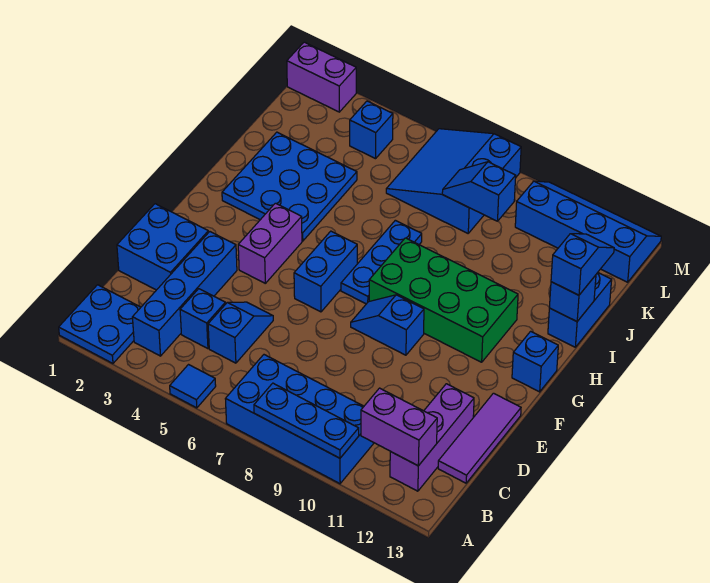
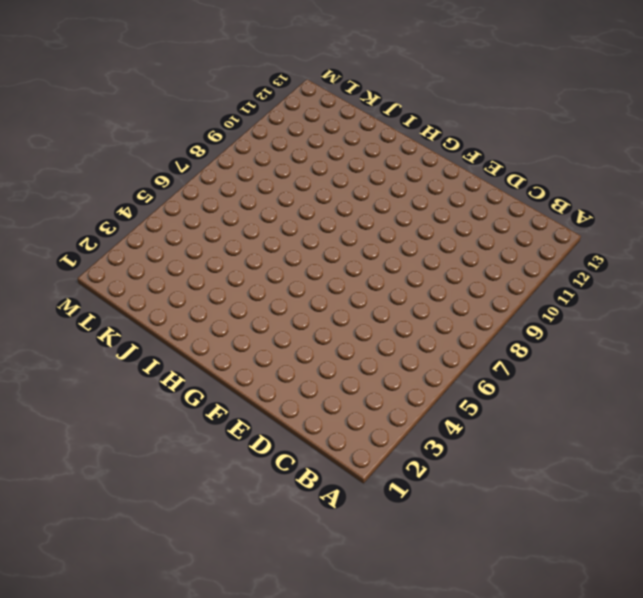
none -> blue plate A1:B2 level 1
none -> blue tile A5 level 1
none -> blue brick A7:B10 level 1

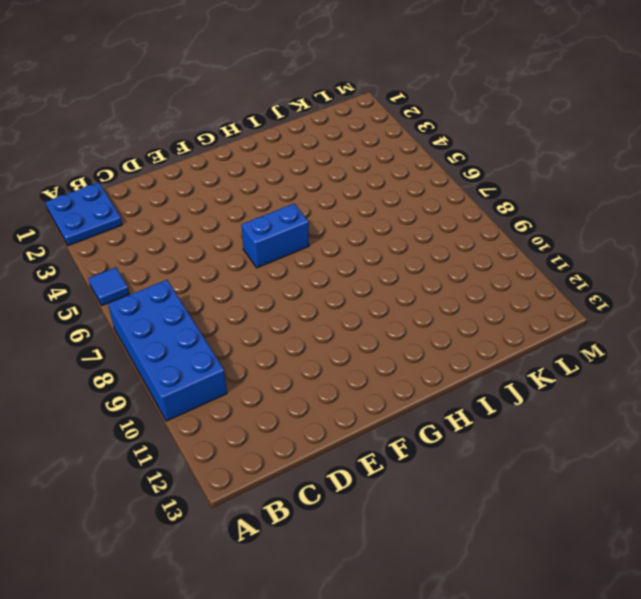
none -> blue brick B3:E3 level 1
none -> purple brick B12:D12 level 1
none -> blue brick C4 level 1

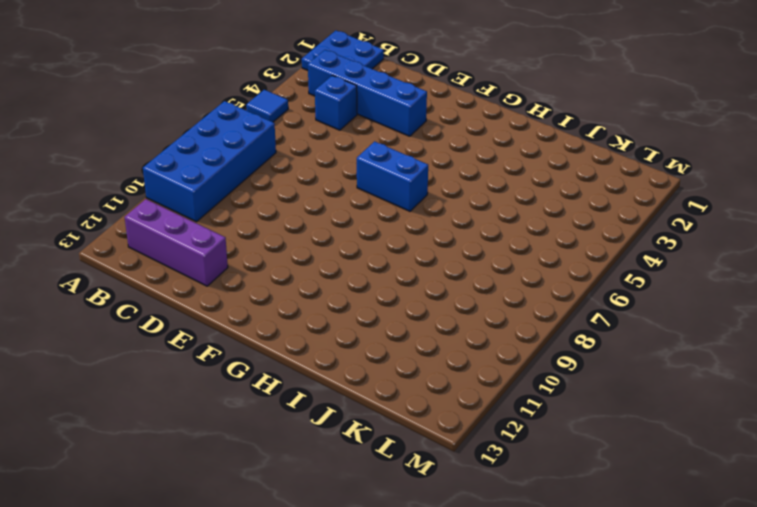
none -> blue slope C5:D5 level 1 top C
none -> purple tile C13:E13 level 1
none -> blue brick D1:E2 level 1

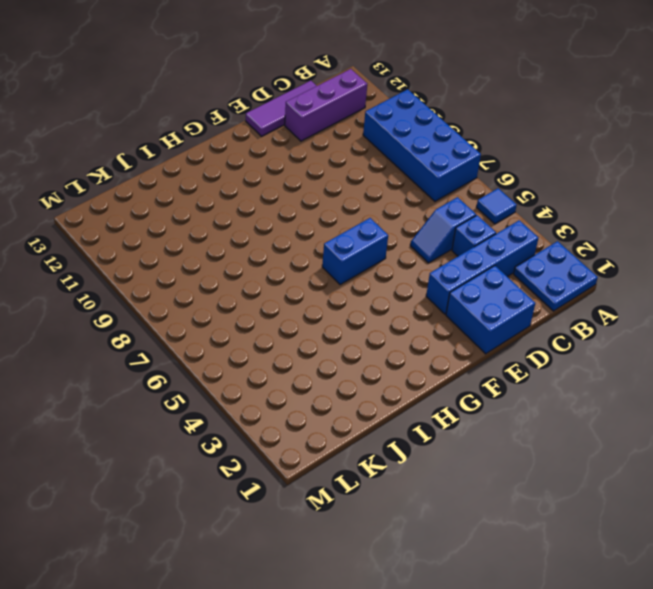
none -> purple brick F4:G4 level 1
none -> blue slope F8:F9 level 1 top 9
none -> blue plate G7:I7 level 1

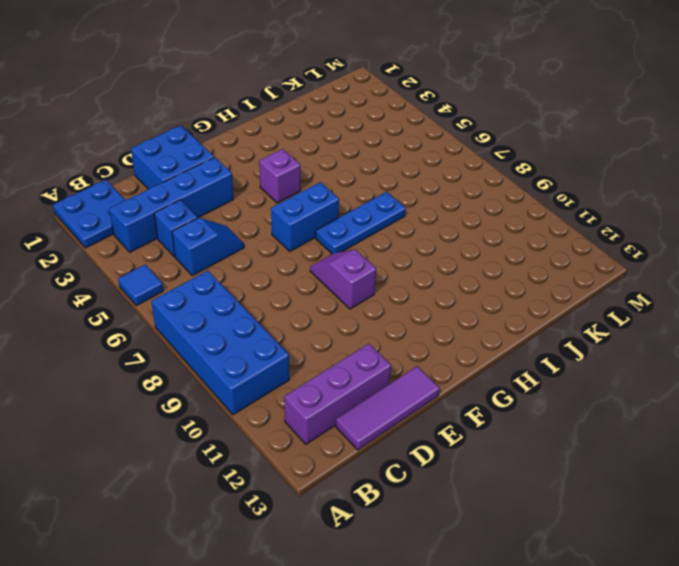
purple slope F8:F9 level 1 top 9 -> blue slope F8:F9 level 1 top 9
purple brick G4 level 1 -> purple brick F4:G4 level 1
none -> green brick G8:H11 level 1
none -> blue brick G13 level 1
none -> blue plate H2:J4 level 1

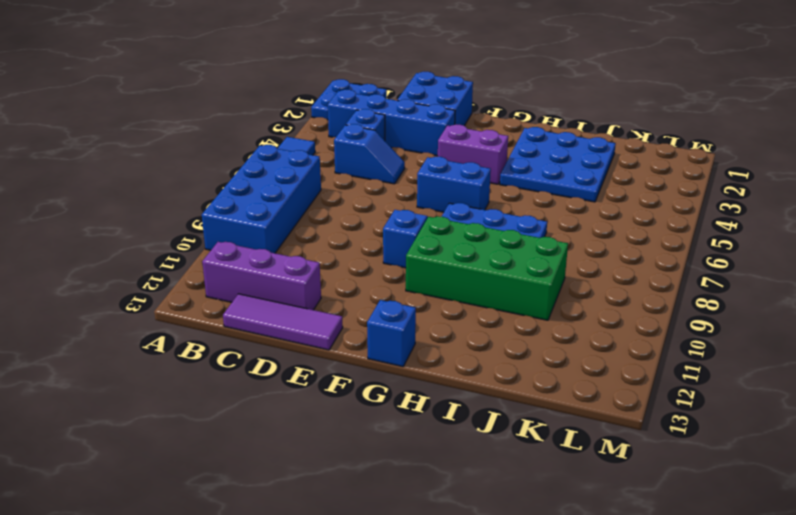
green brick G9:J10 level 1 -> green brick G8:H11 level 1
none -> blue brick I13:J13 level 1
none -> blue slope K6:M8 level 1 top 8
none -> blue brick L4 level 1

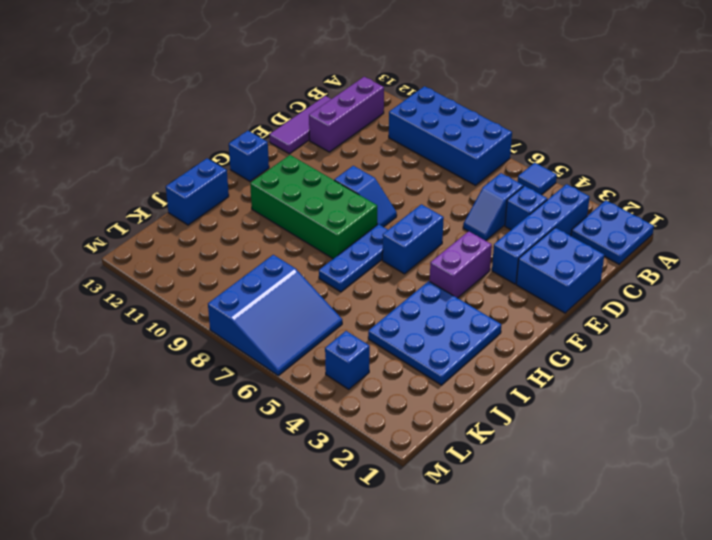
none -> blue slope L10:M13 level 1 top L
none -> purple brick M1:M2 level 1
none -> blue plate A8:A10 level 2

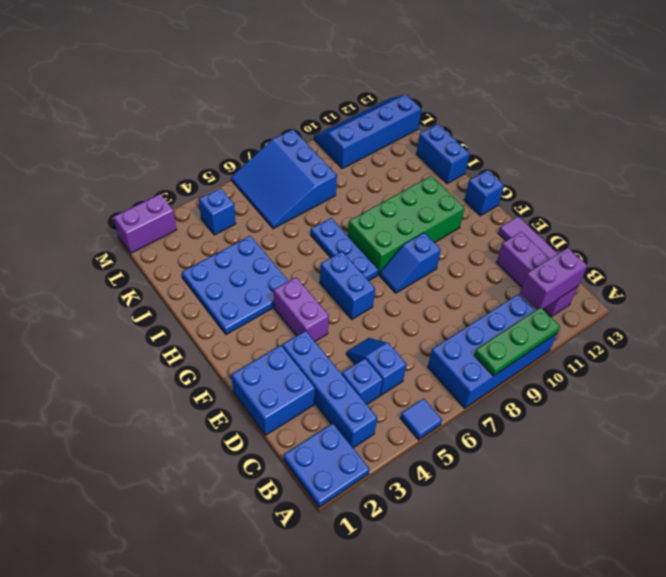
green plate A8:A10 level 2 -> blue plate A8:A10 level 2
none -> blue brick I13 level 2
none -> blue slope K8:K9 level 2 top 9
none -> blue slope I13:J13 level 3 top I

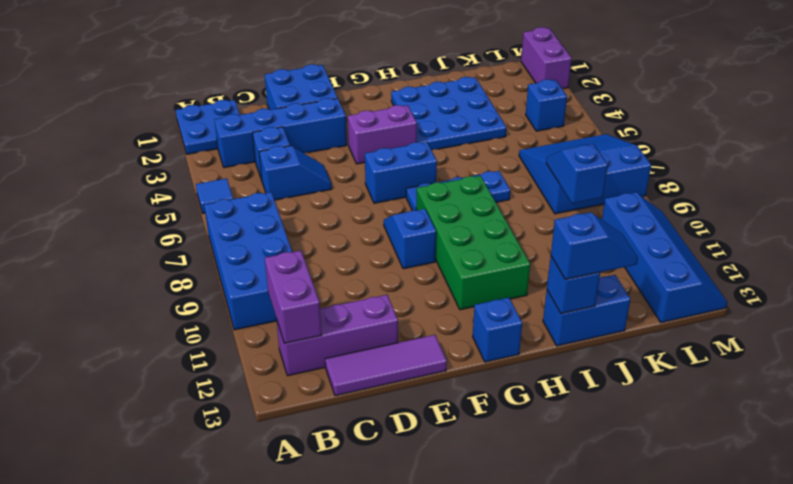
none -> blue plate A8:A10 level 2

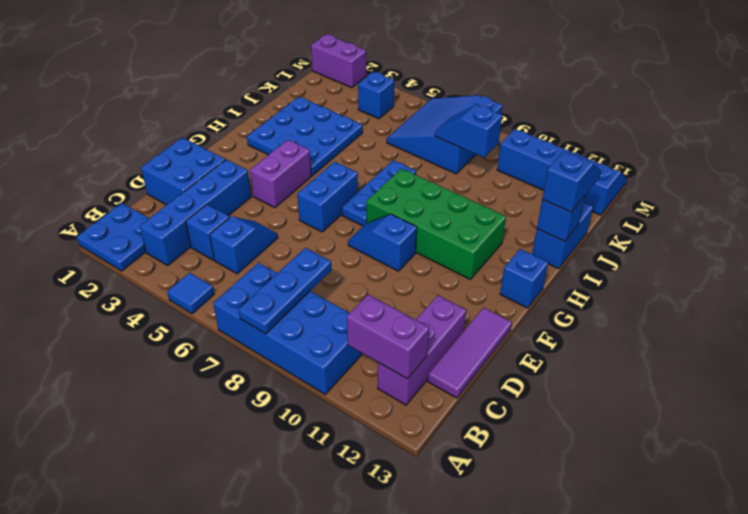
blue plate A8:C8 level 2 -> blue plate A8:A10 level 2

